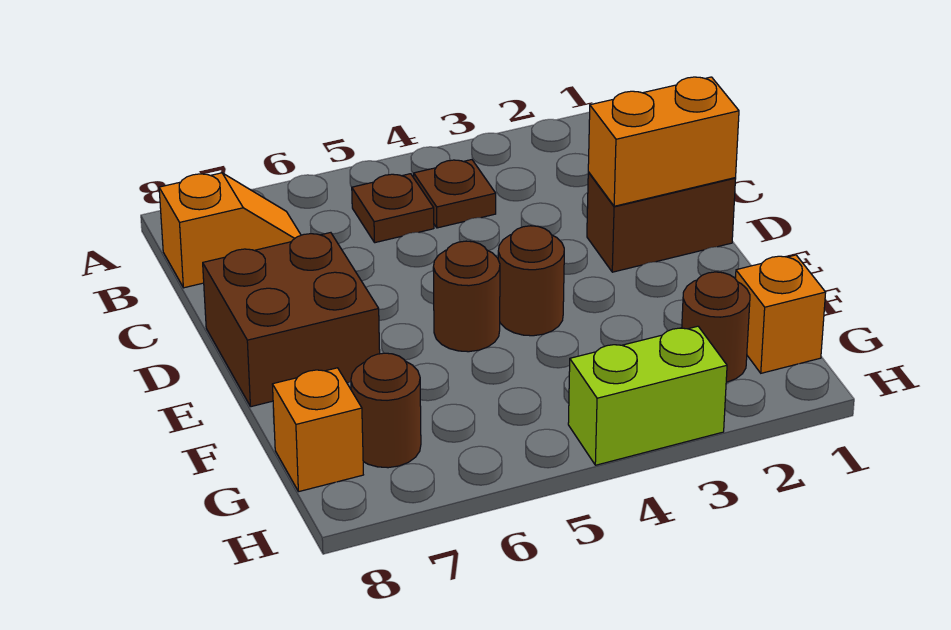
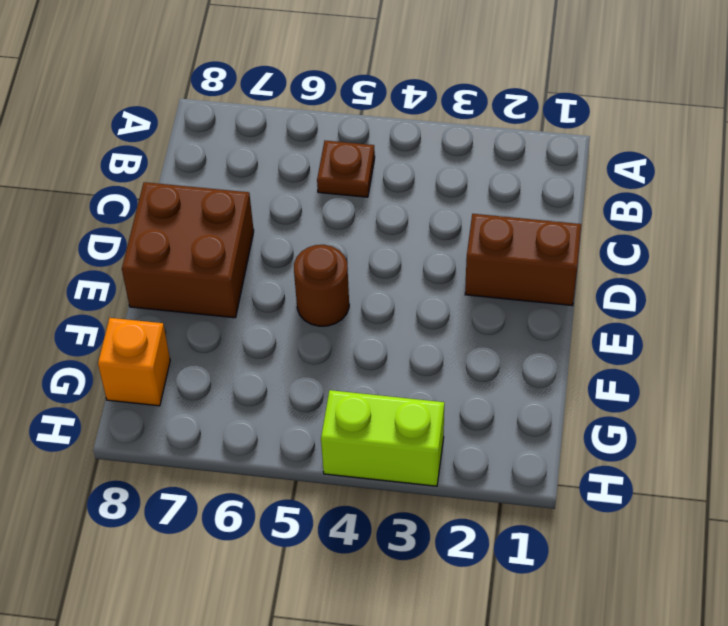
none -> brown plate B4 level 1
none -> orange slope B7:B8 level 1 top 8
none -> brown round brick E4 level 1

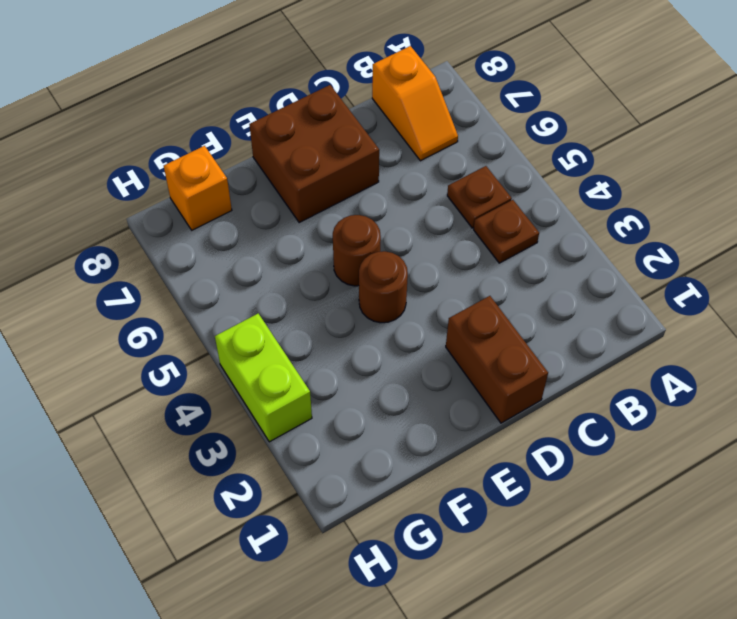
none -> orange brick G1 level 1
none -> brown round brick G2 level 1
none -> brown round brick G7 level 1

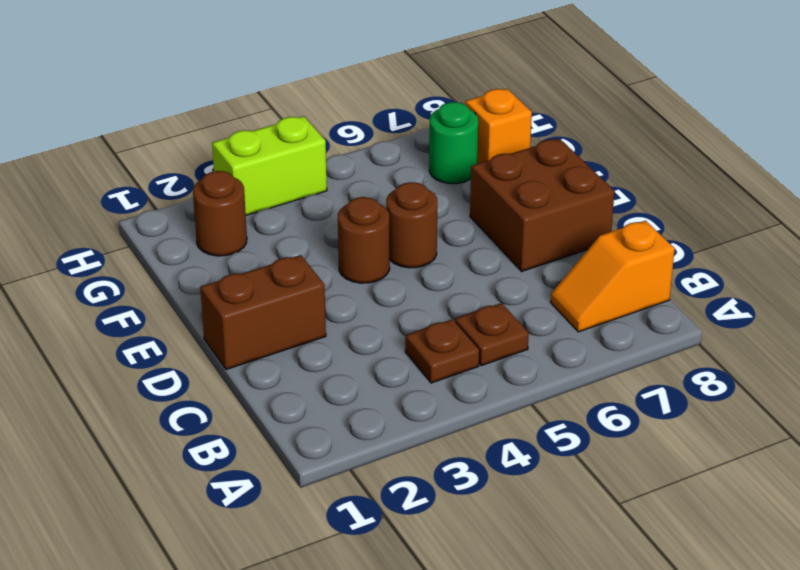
green round brick G7 level 1 -> brown round brick G7 level 1
none -> orange brick G1 level 1
none -> orange brick D1:D2 level 2

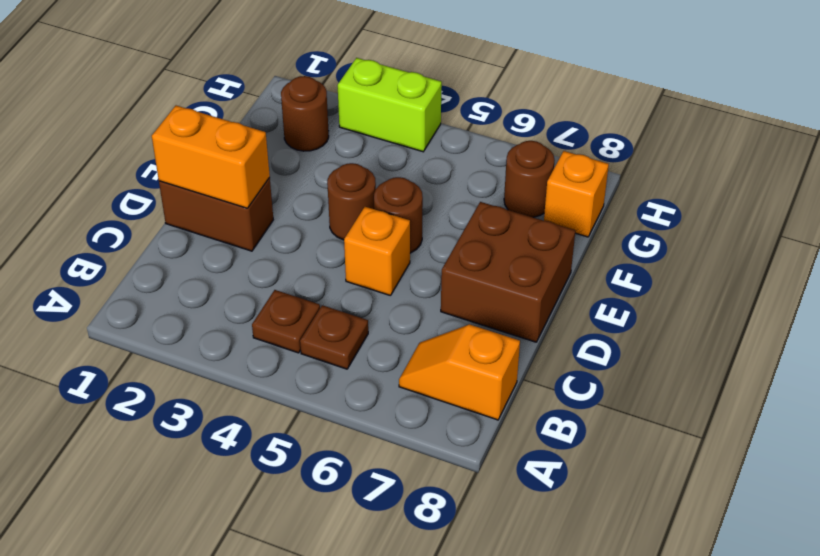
orange brick D5 level 1 -> orange brick G1 level 1

